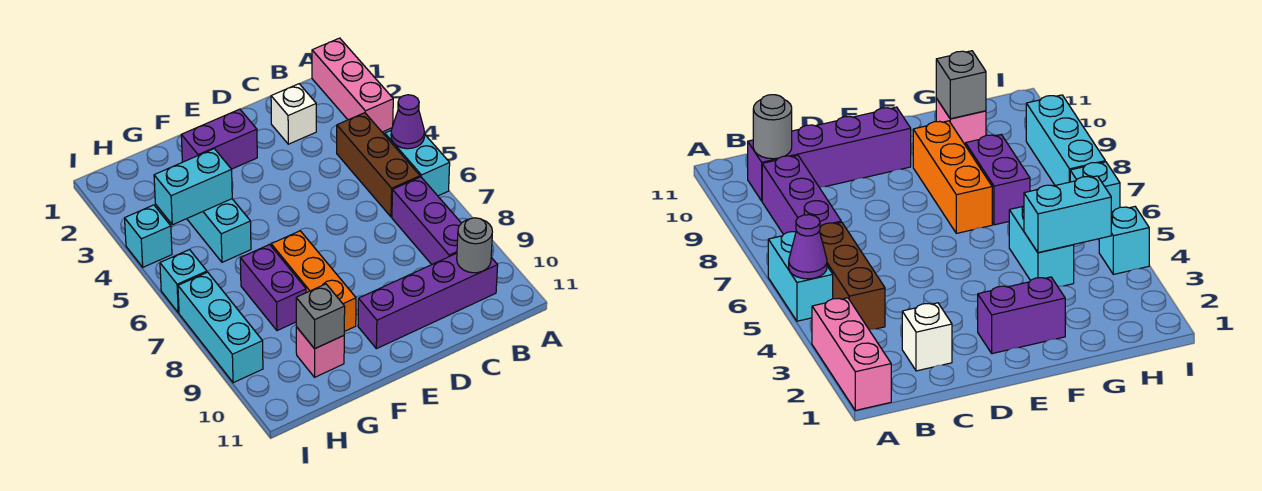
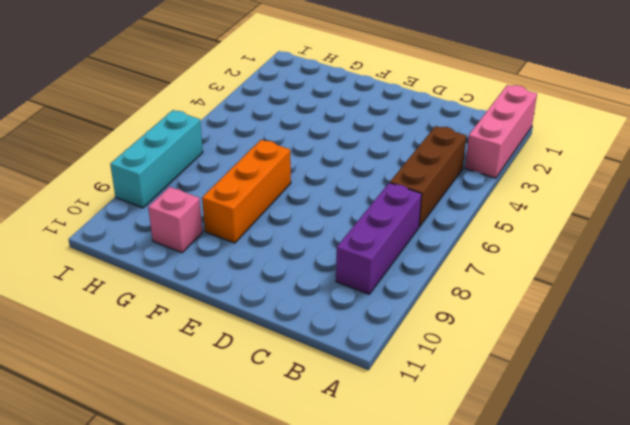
none -> cyan brick A5:A6 level 1
none -> purple brick B10:E10 level 1
none -> white brick C2 level 1

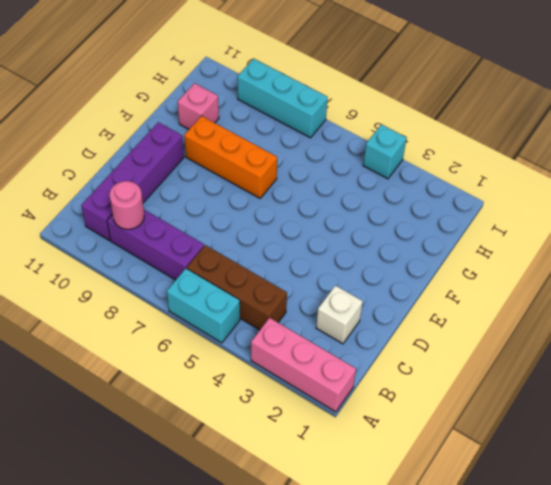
pink round brick B9 level 2 -> none
none -> purple brick E2:F2 level 1
none -> cyan brick G4:G5 level 1
none -> purple brick G7:G8 level 1

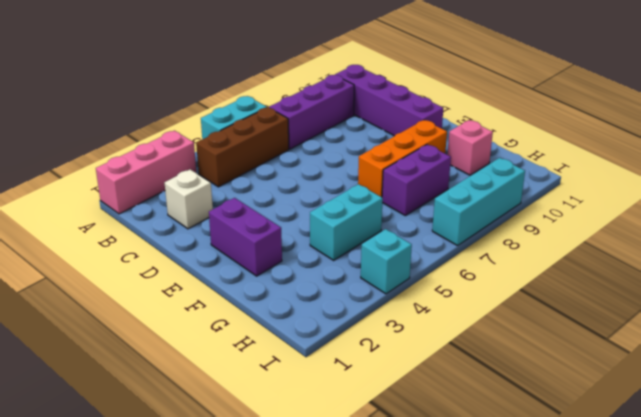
none -> cyan brick I6 level 1
none -> purple cone A5 level 2
none -> grey round brick B10 level 2

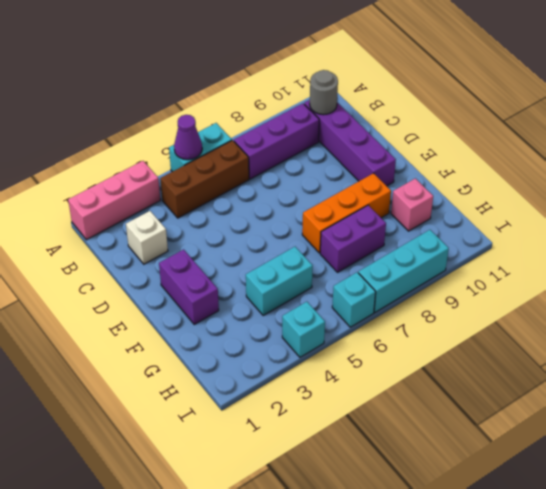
none -> cyan brick G4:H4 level 2
none -> grey brick G10 level 2

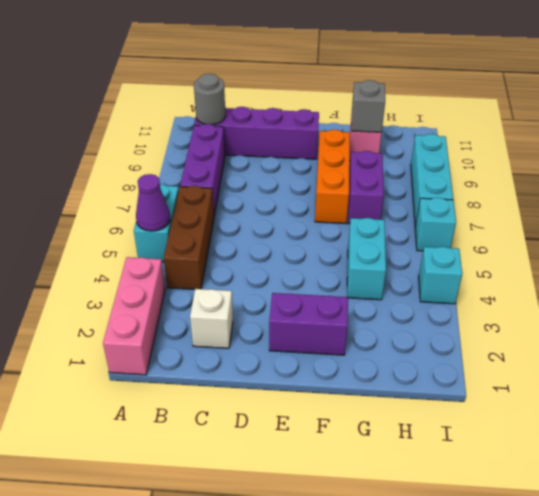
none -> cyan brick G4:H4 level 2

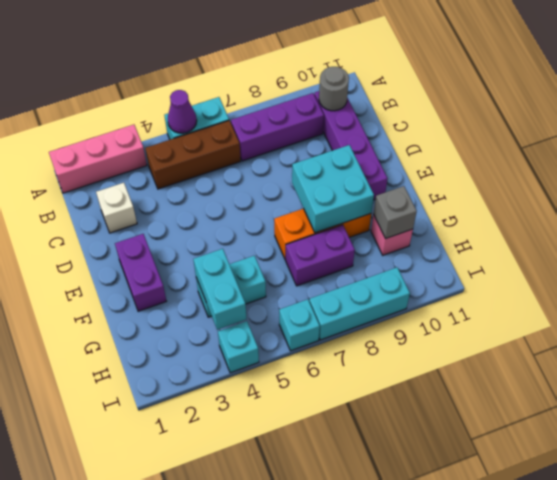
cyan brick E8:F9 level 2 -> none

